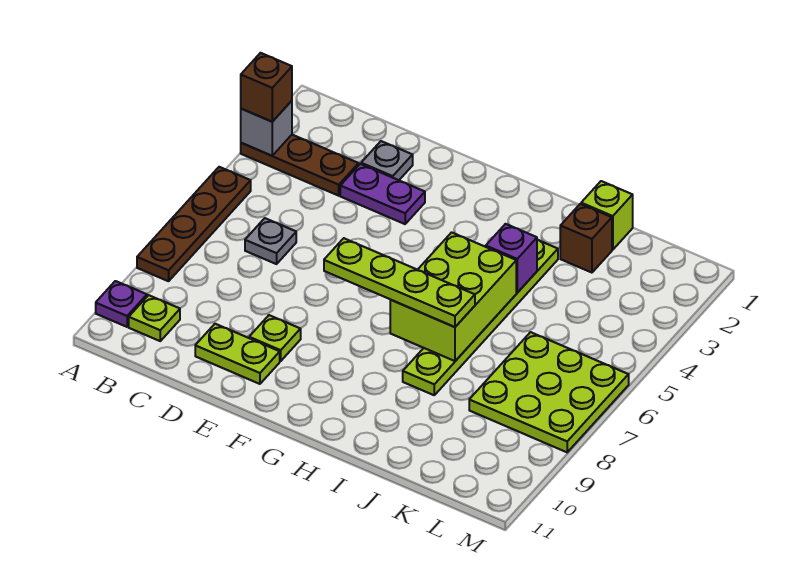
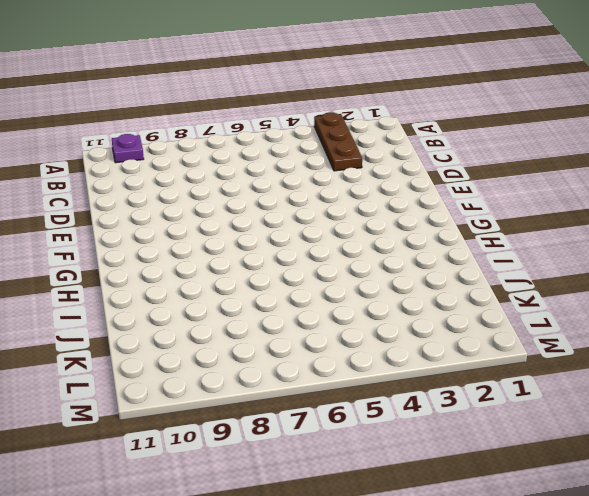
none -> brown plate A5:A8 level 1
none -> lime plate B10 level 1
none -> grey plate C6 level 1

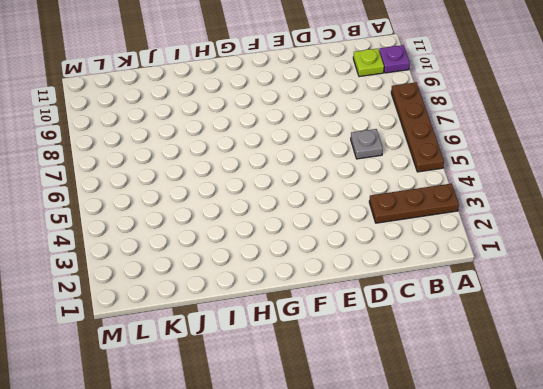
none -> grey plate D2 level 1
none -> purple plate D3:E3 level 1
none -> lime plate D10:E10 level 1

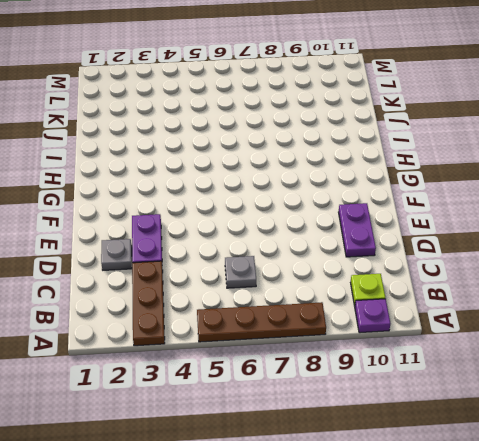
purple plate D10:E10 level 1 -> lime plate D10:E10 level 1
none -> lime plate E9 level 1
none -> lime plate I3:I8 level 1
none -> lime brick J1 level 1

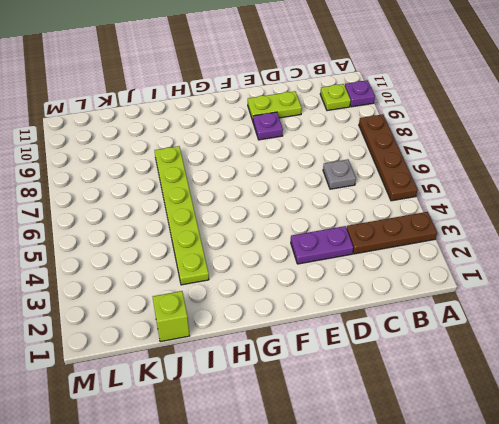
purple plate E9 level 1 -> lime plate E9 level 1
none -> grey plate D2 level 1
none -> brown brick J2 level 1
none -> lime plate K6:M8 level 1

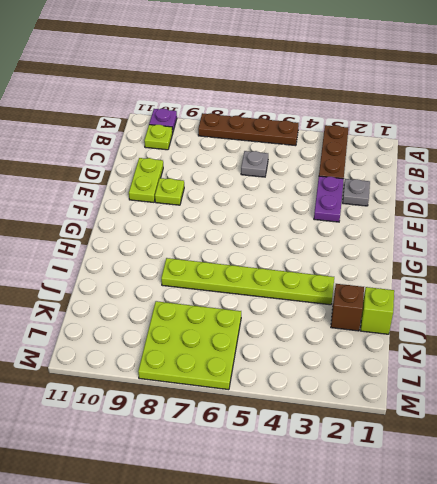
none -> grey brick A3 level 2
none -> lime brick H5:I7 level 2
none -> purple brick I4 level 2

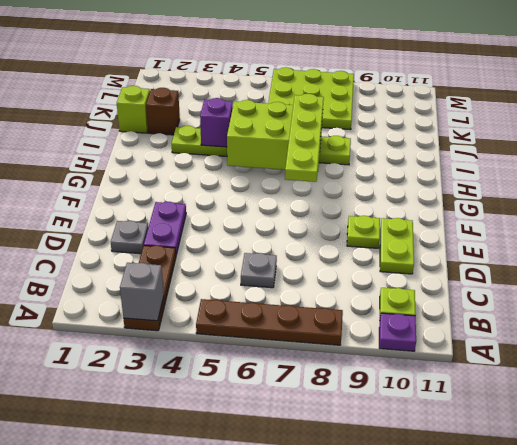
none -> brown brick A3 level 3

